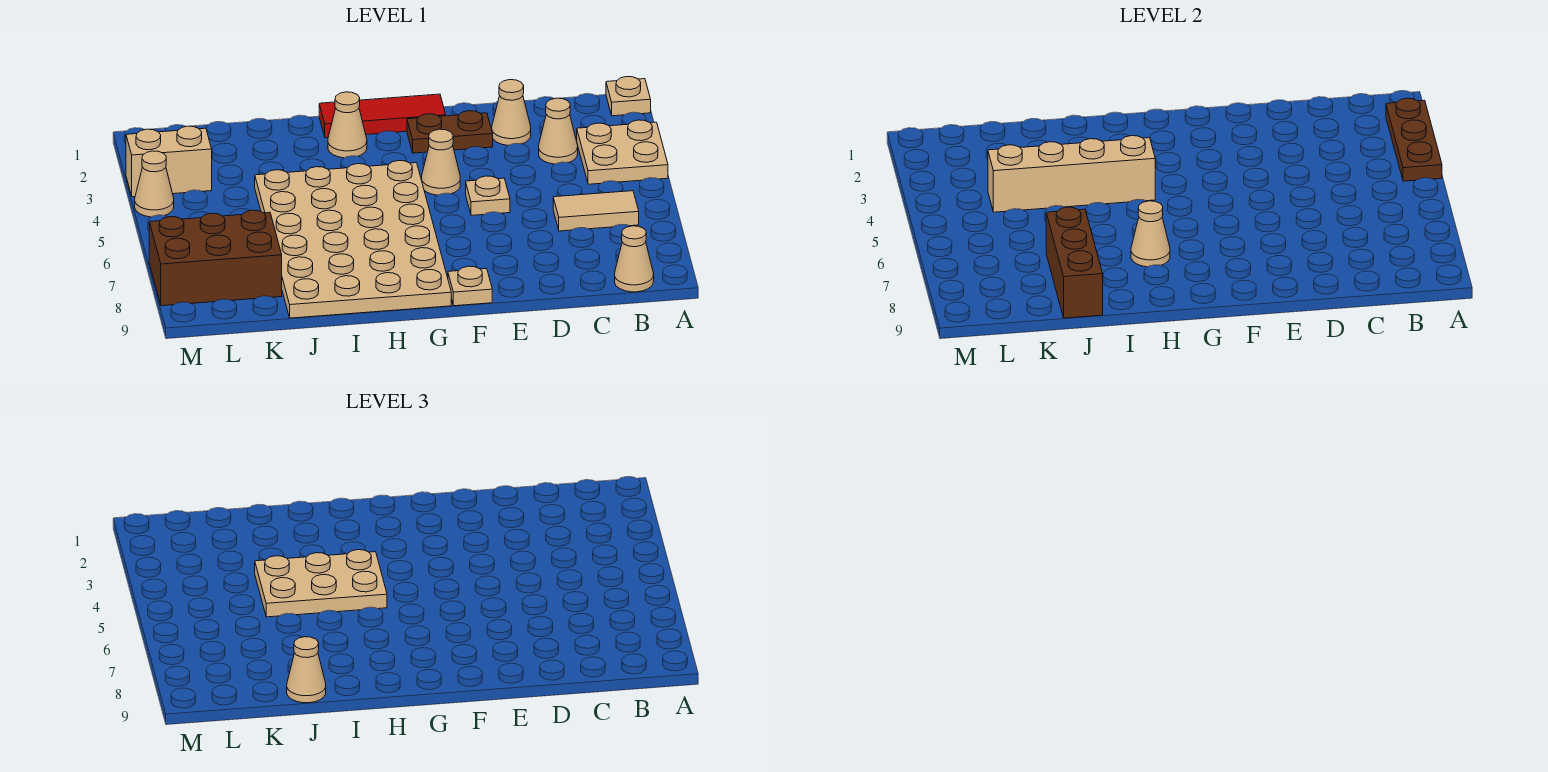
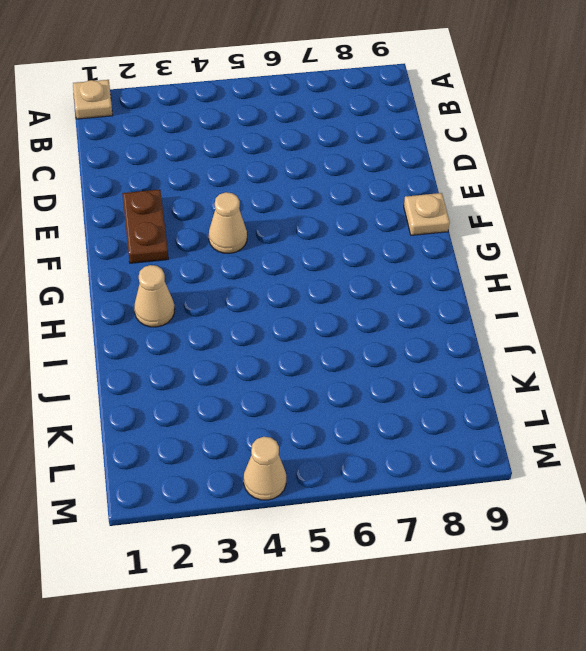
none -> tan plate A3:B4 level 1
none -> tan tile B6:C6 level 1
none -> tan cone B9 level 1

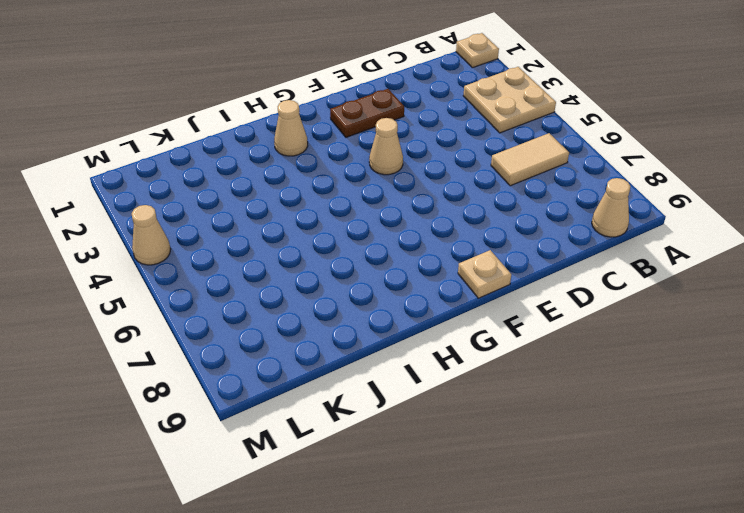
none -> tan cone C3 level 1
none -> tan cone D2 level 1
none -> tan plate E5 level 1

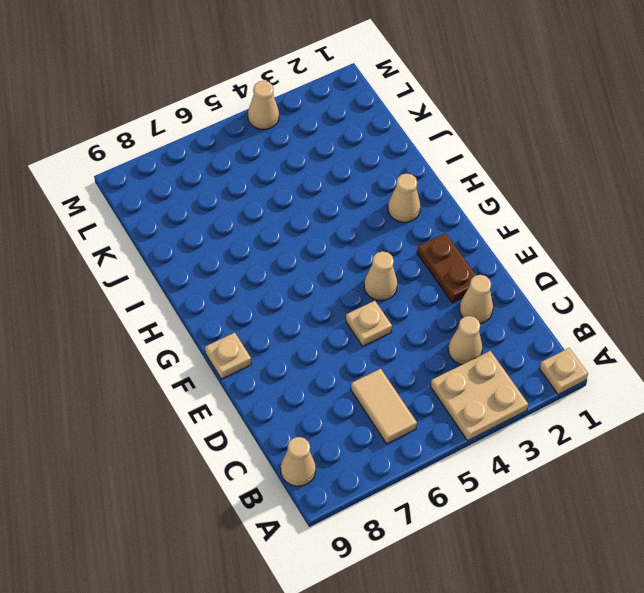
none -> red tile F1:H1 level 1
none -> tan plate G4:J9 level 1
none -> brown brick K7:M8 level 1

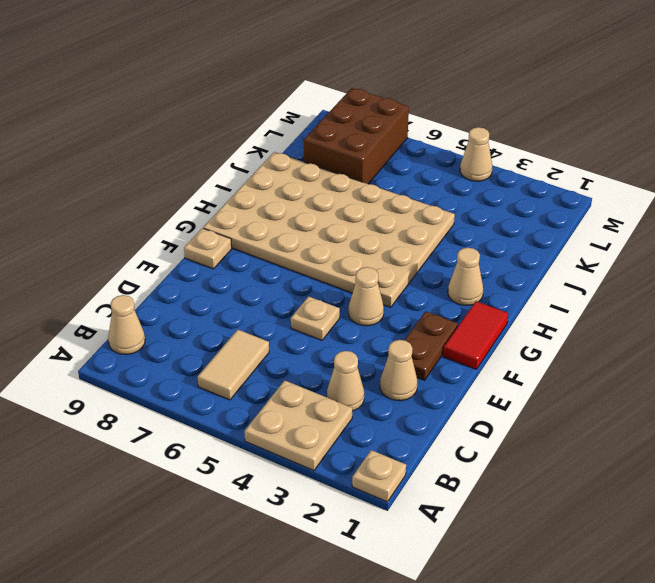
red tile F1:G1 level 1 -> red tile F1:H1 level 1
none -> tan brick L3:M3 level 1
none -> brown plate A2:A4 level 2
none -> tan brick H4:K4 level 2

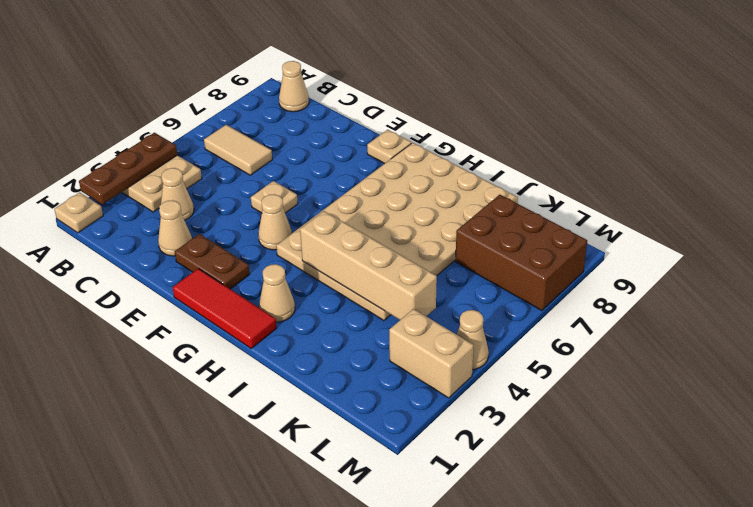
none -> tan cone H7 level 2
none -> brown brick J7:J9 level 2
none -> tan plate H4:J5 level 3

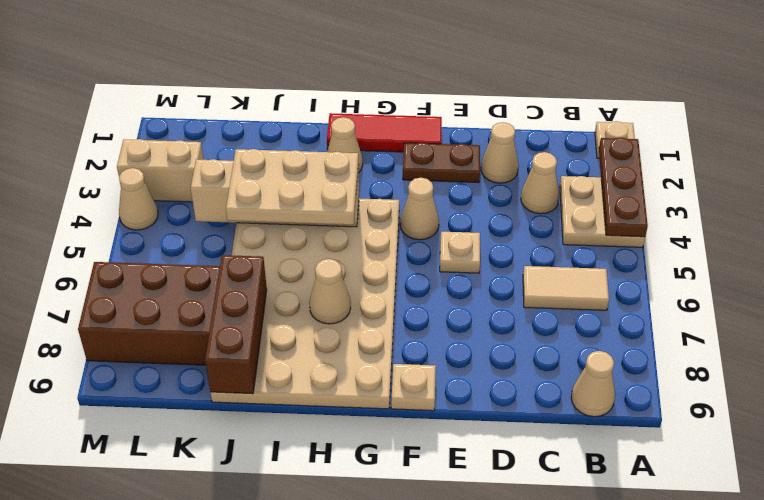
none -> tan cone J9 level 3

